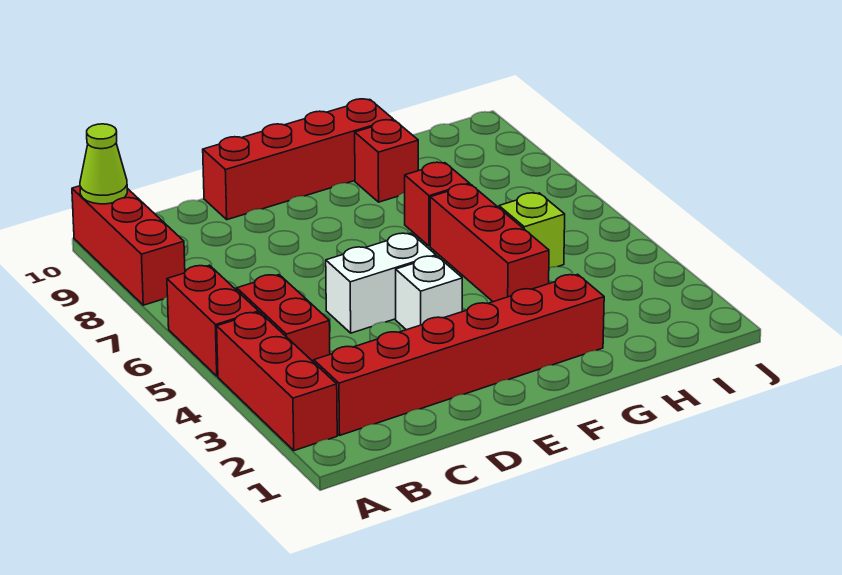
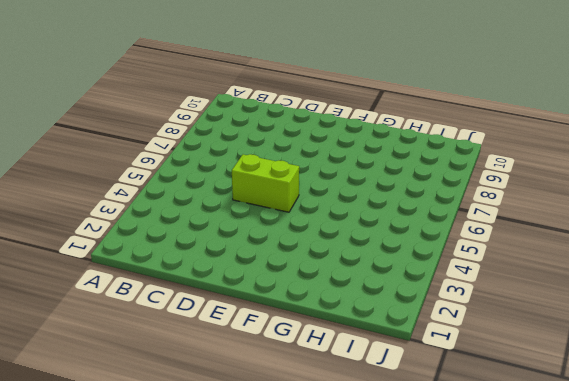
lime brick D5:E5 level 1 -> white brick D5:E5 level 1
none -> red brick A2:A4 level 1
none -> red brick A5:A6 level 1
none -> red brick A8:A10 level 1

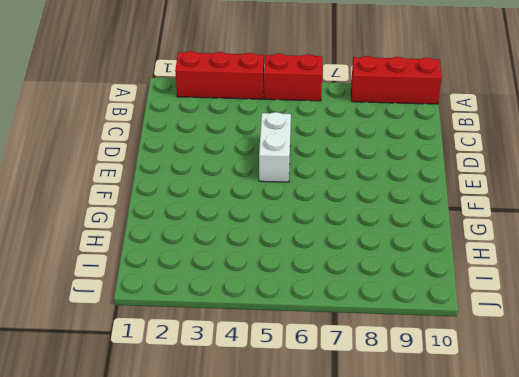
none -> red brick B2:G2 level 1
none -> red brick B4:B5 level 1
none -> red brick D10:G10 level 1

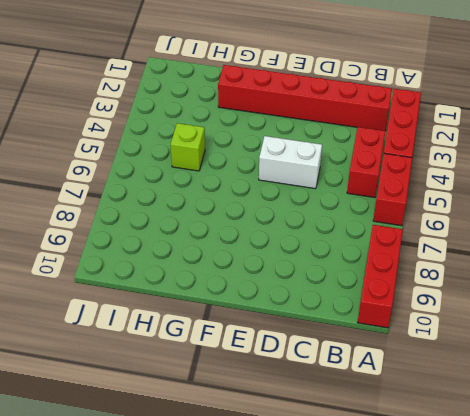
none -> red brick D10:G10 level 1
none -> white brick E4 level 1
none -> red brick G4:G6 level 1

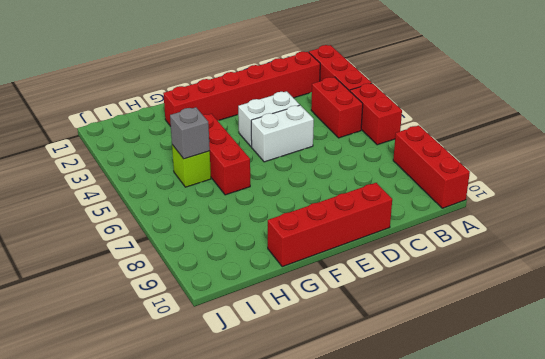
white brick D4:E4 level 1 -> white brick E4 level 1
grey brick H5 level 2 -> none
none -> red brick G7 level 1
none -> red brick G9 level 1
none -> lime cone A10 level 2

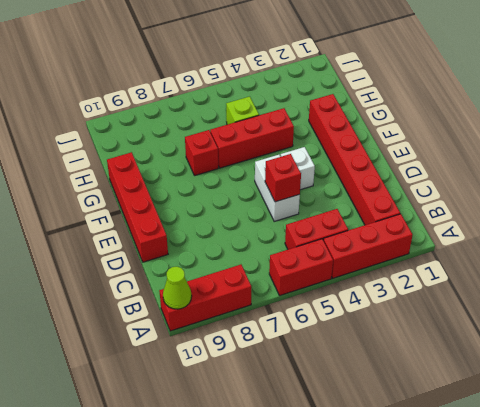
red brick D5 level 2 -> red brick G9 level 1

